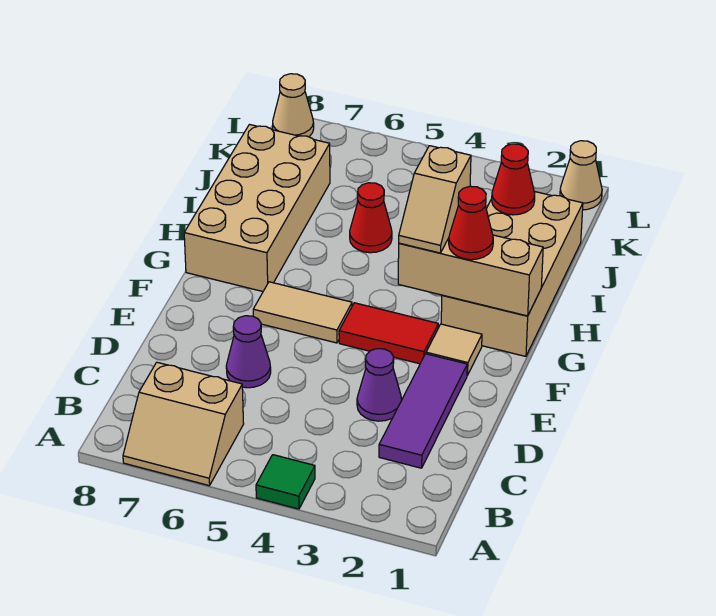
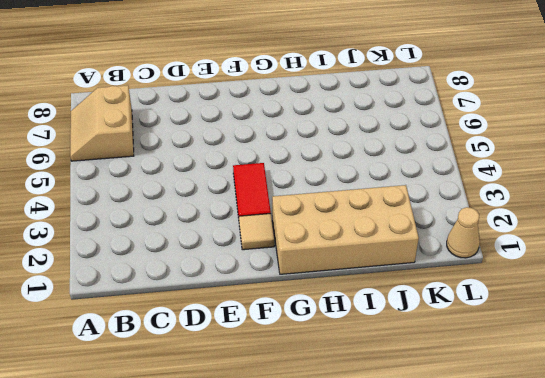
none -> green tile A4 level 1
none -> purple tile C2:E2 level 1
none -> purple cone D3 level 1

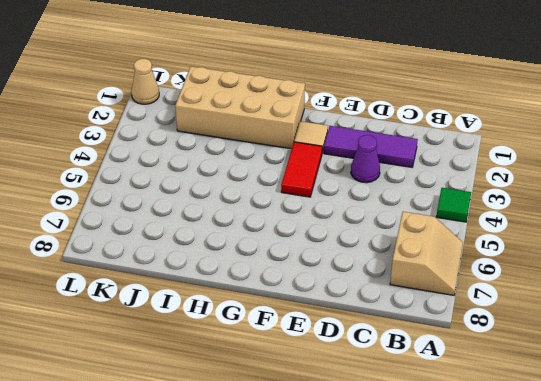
none -> purple cone D6 level 1
none -> tan tile F5:F6 level 1
none -> tan brick G7:J8 level 1

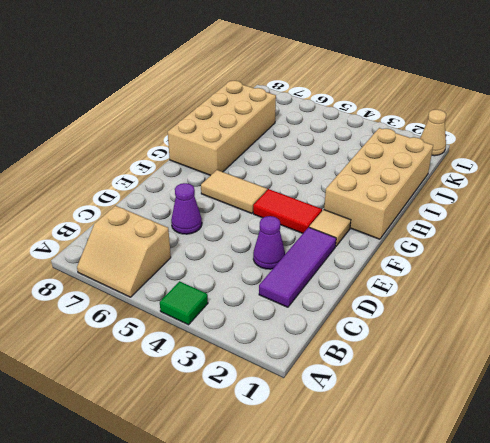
none -> red cone I5 level 1
none -> tan cone L8 level 1
none -> tan brick G1:G3 level 2

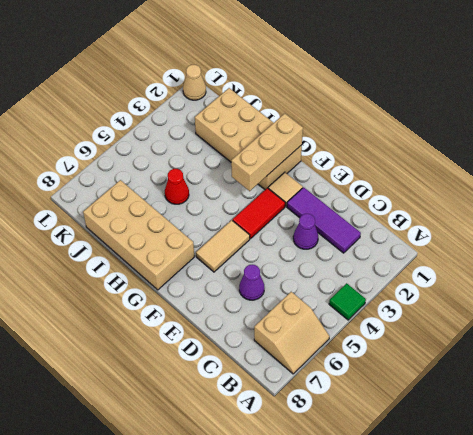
none -> tan cone L8 level 1
none -> red cone J2 level 2
none -> red cone G2 level 3

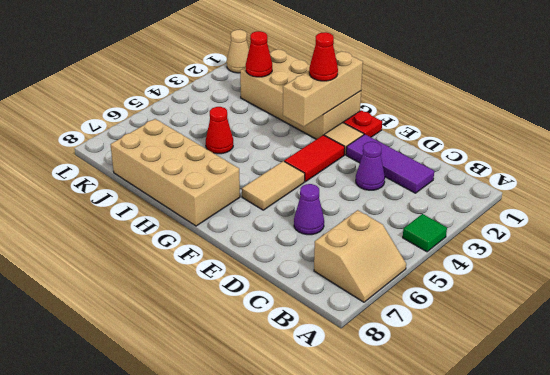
red plate F1 level 1 -> none
none -> tan cone L8 level 1
none -> tan slope G3:H3 level 3 top H

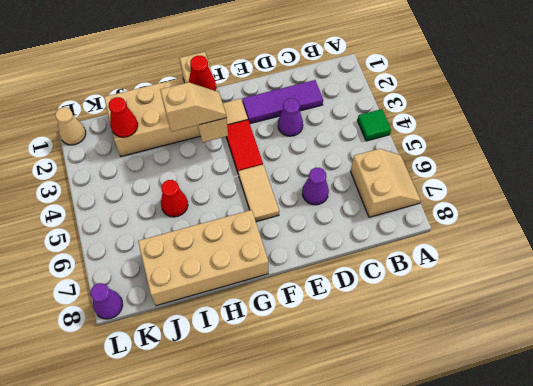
purple cone L8 level 1 -> tan cone L8 level 1

